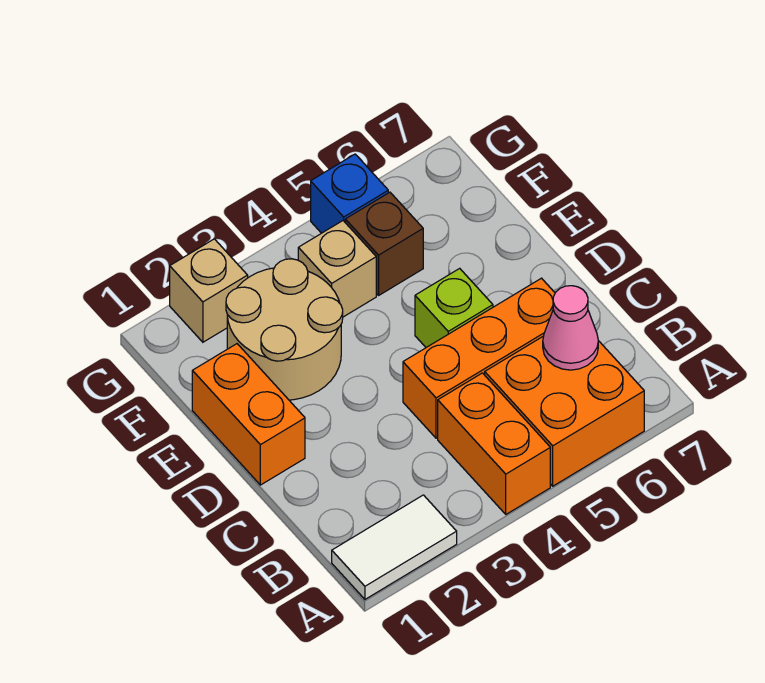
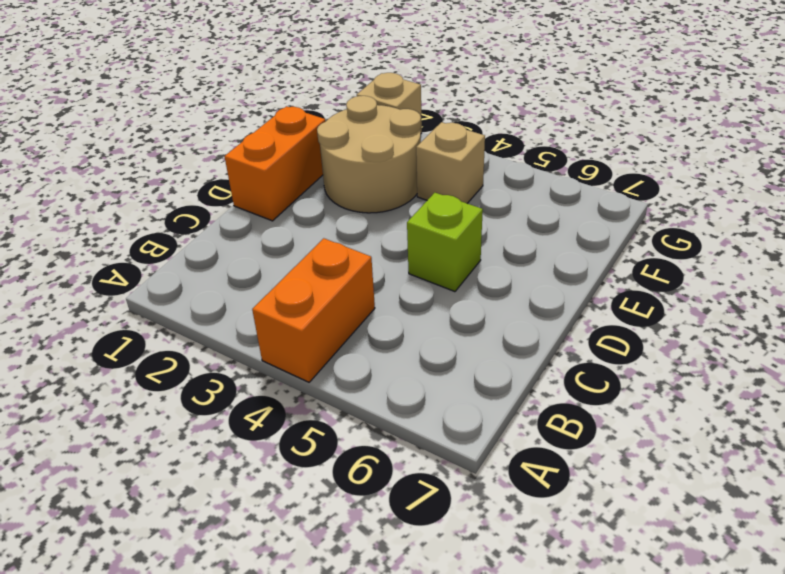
none -> white tile A1:A2 level 1
none -> orange brick A5:B6 level 1
none -> orange brick C4:C6 level 1

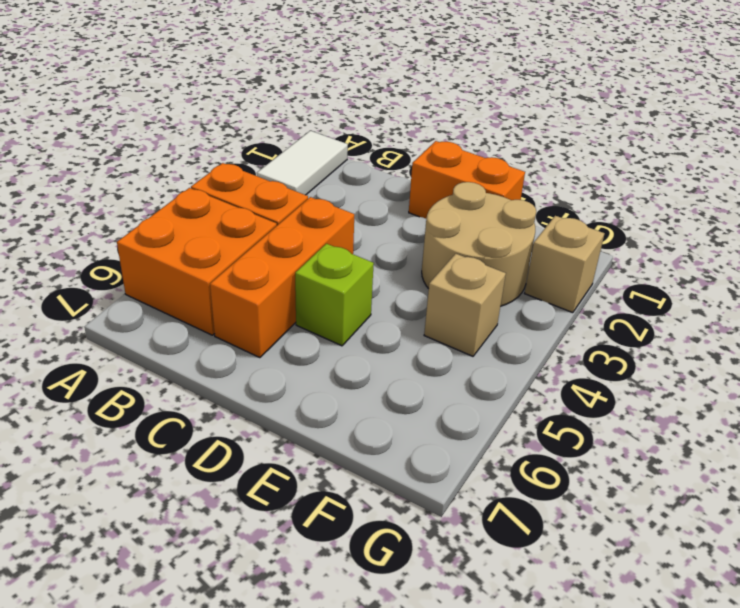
none -> brown brick F5 level 1
none -> blue brick G5 level 1
none -> pink cone B6 level 2

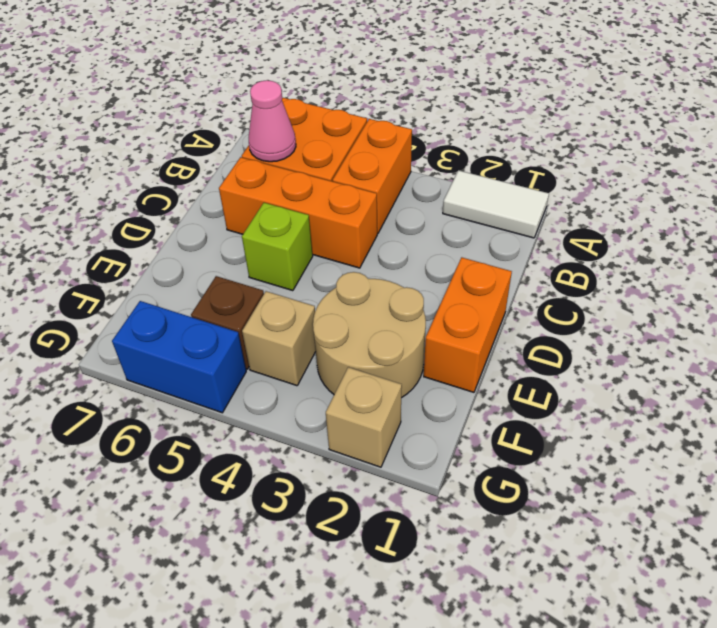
blue brick G5:G6 level 1 -> blue brick G5 level 1

